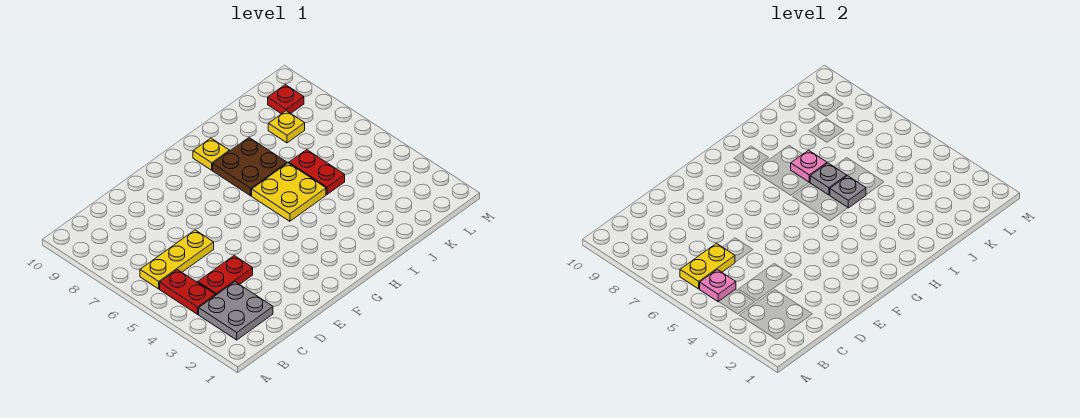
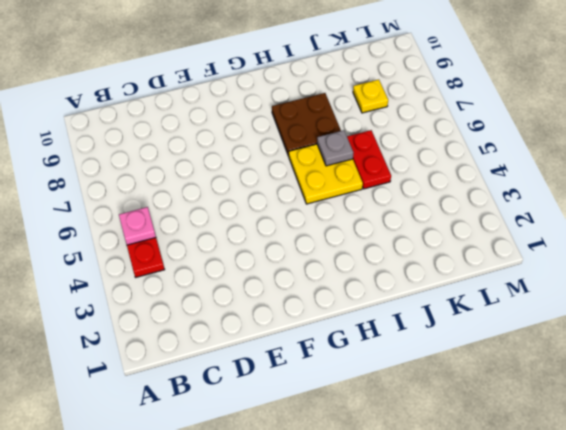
none -> grey plate B2:C3 level 1
none -> yellow plate B6:D6 level 1
none -> red plate C4:D4 level 1

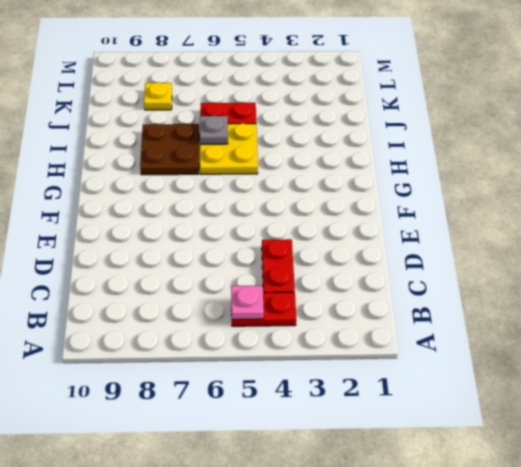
none -> grey plate B2:C3 level 1
none -> yellow plate B6:D6 level 1
none -> yellow plate H9 level 1

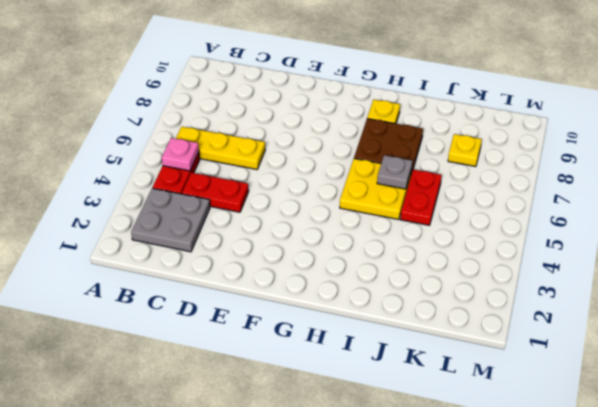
none -> red plate L9 level 1
none -> yellow plate B6:C6 level 2
none -> grey plate I5 level 2

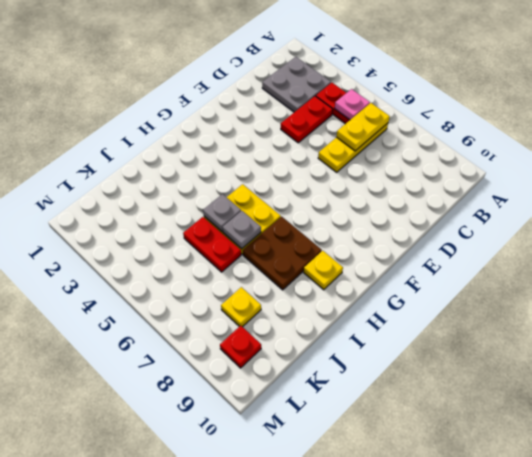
none -> pink plate I7 level 2

